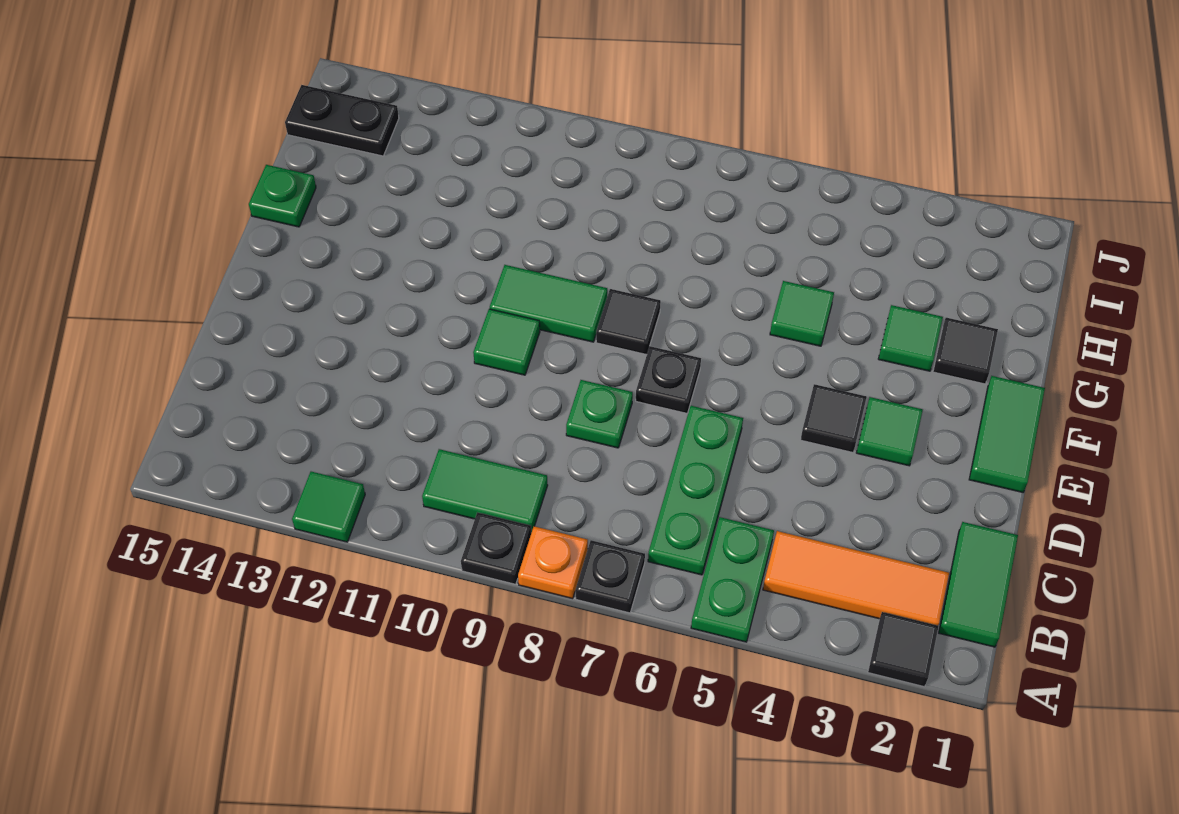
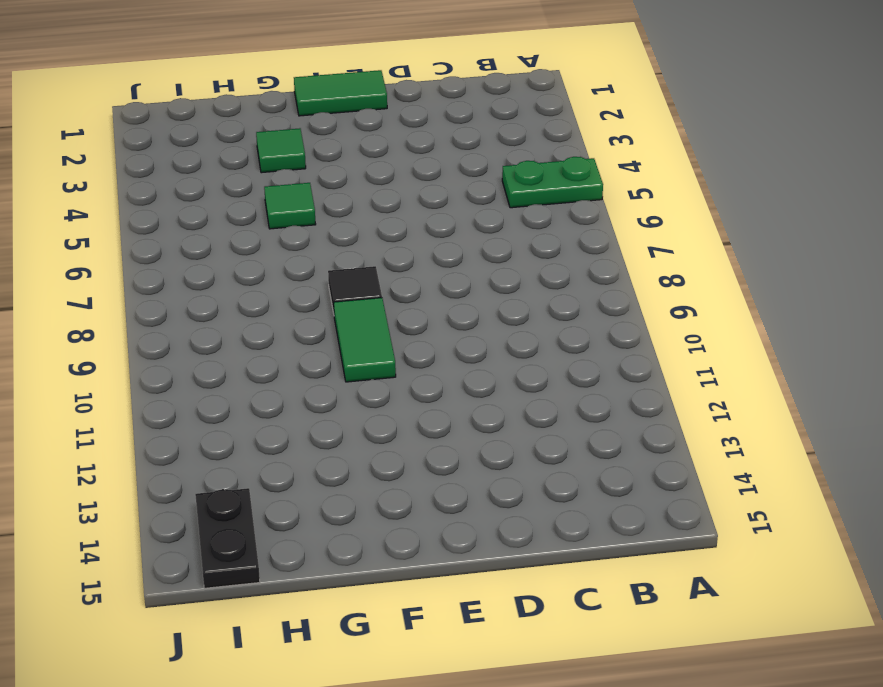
none -> black tile A2 level 1
none -> black plate A7 level 1
none -> orange plate A8 level 1

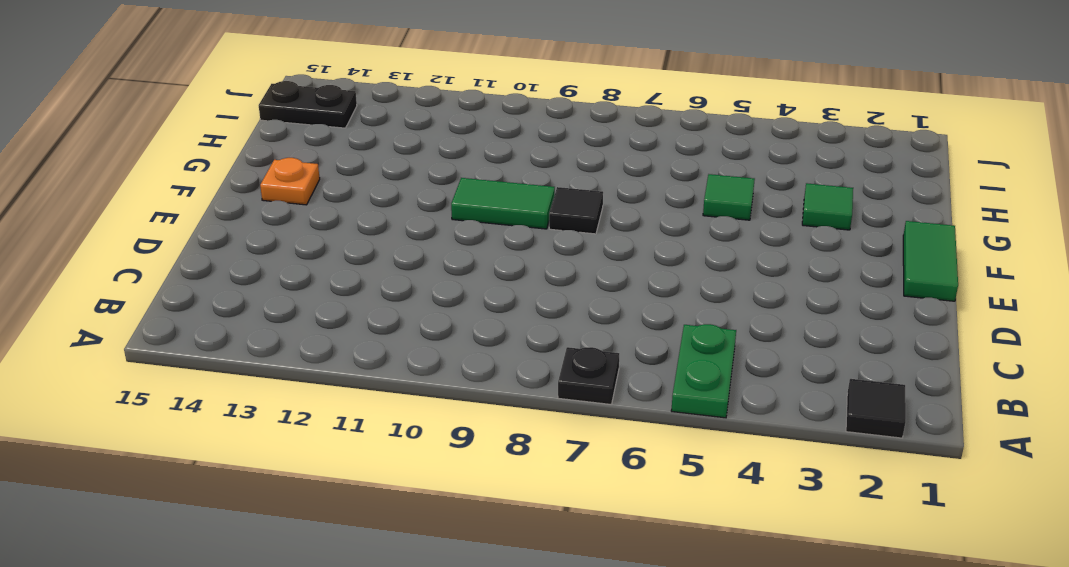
orange plate F14 level 1 -> orange plate A8 level 1
none -> black plate A9 level 1
none -> green tile A12 level 1
none -> green tile B1:C1 level 1

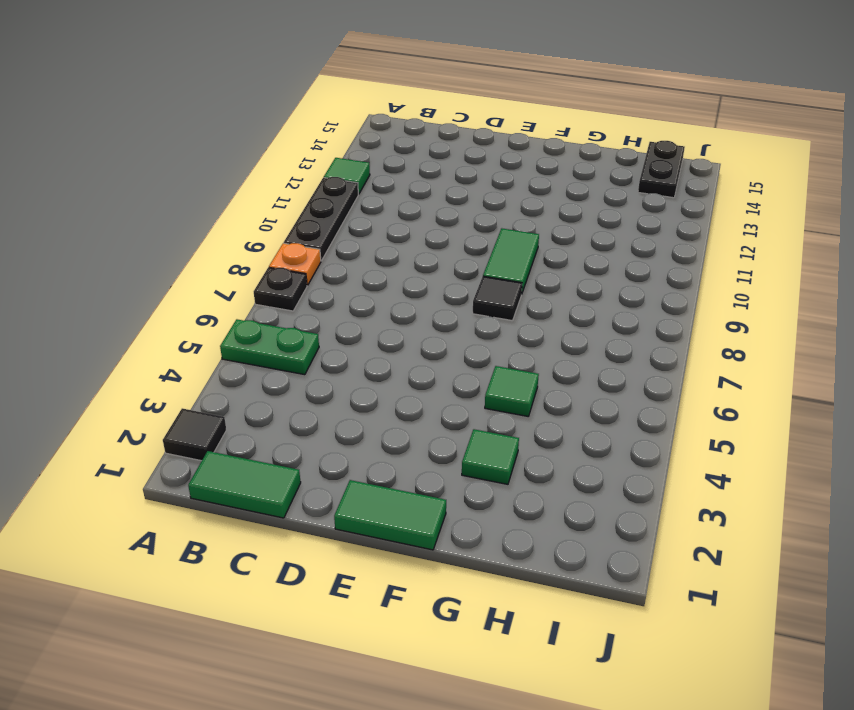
black plate A9:A11 level 1 -> black plate A9 level 1
none -> orange tile B2:B4 level 1
none -> green plate B6:D6 level 1
none -> green tile B9:B10 level 1

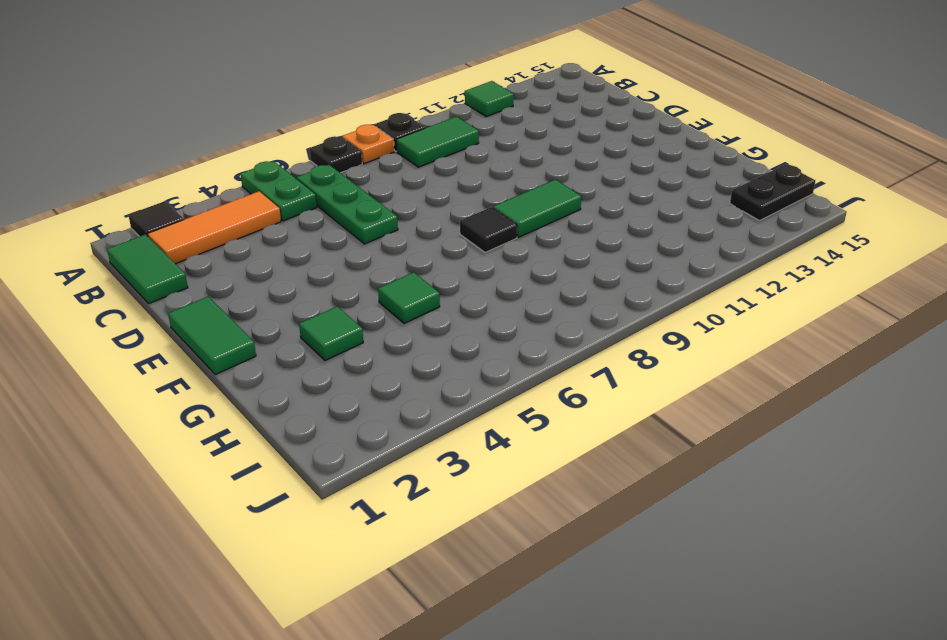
none -> green plate D8 level 1
none -> green tile E3 level 1
none -> black tile E4 level 1

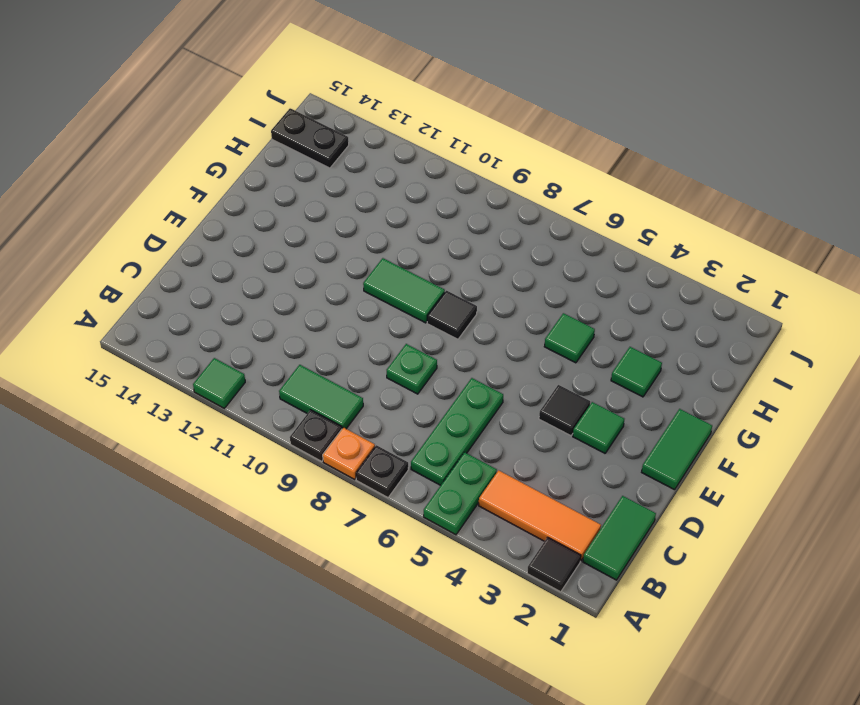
none -> black plate E7 level 1
none -> green tile E10 level 1
none -> black tile G2 level 1

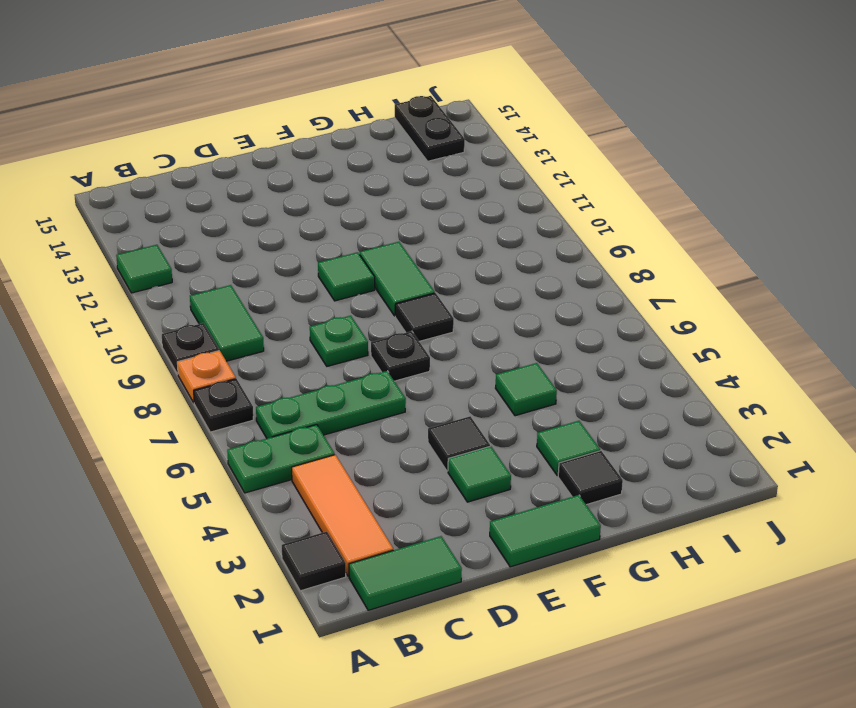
none -> green plate G15 level 1

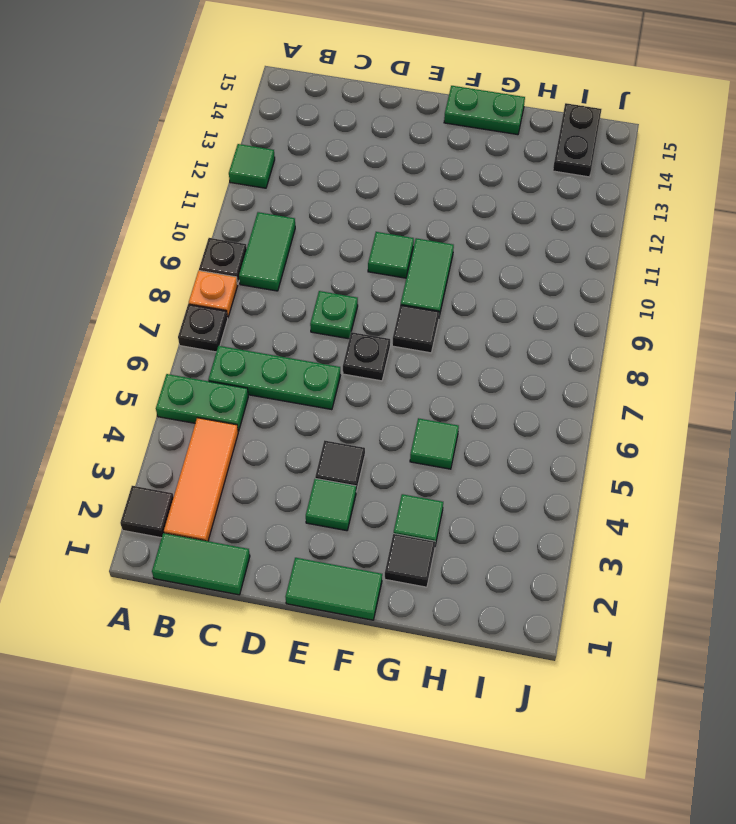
green plate F15:G15 level 1 -> green plate G15 level 1

